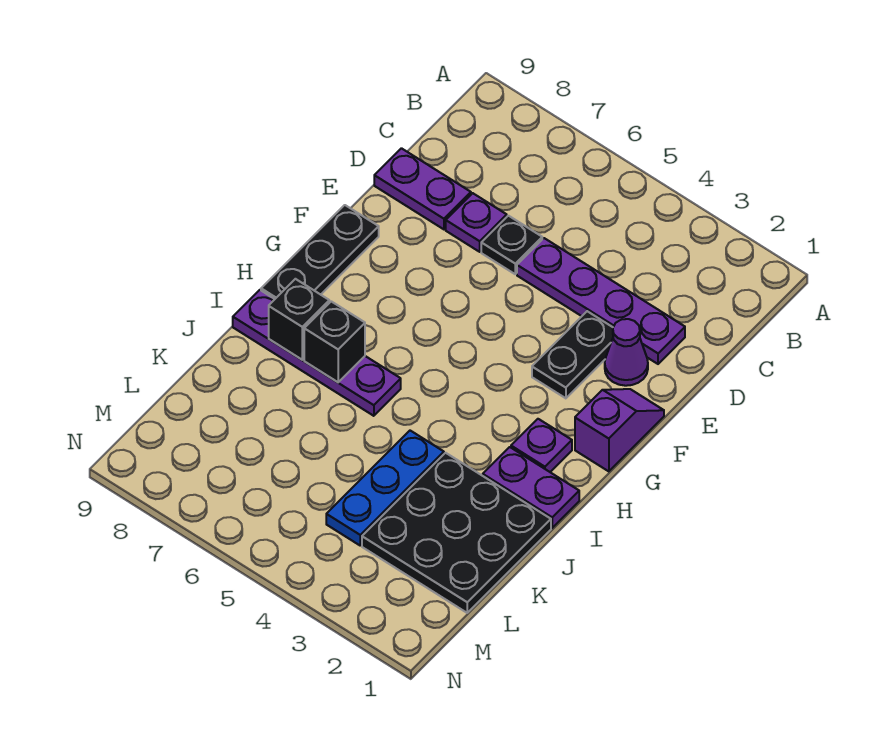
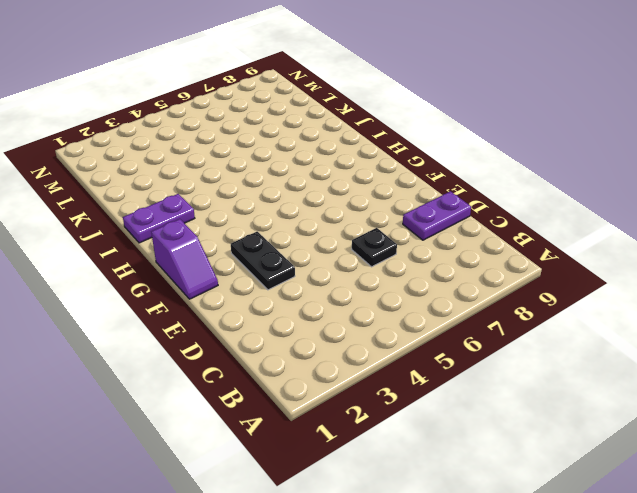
none -> purple plate D2:D5 level 1
none -> purple plate D7 level 1
none -> purple cone E2 level 1

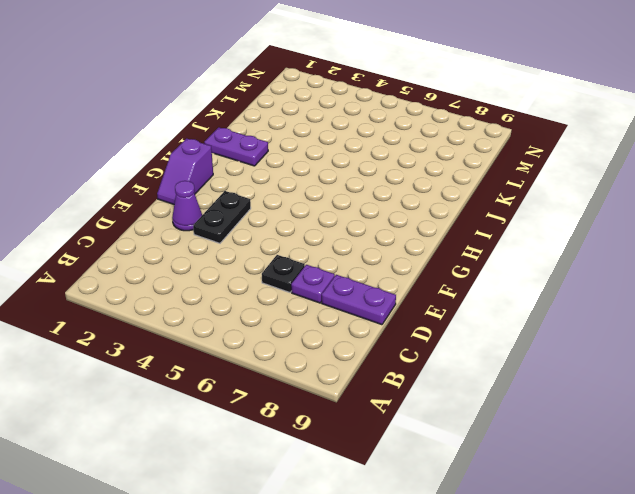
none -> purple plate D2:D5 level 1
none -> black plate F9:H9 level 1
none -> purple plate H2 level 1

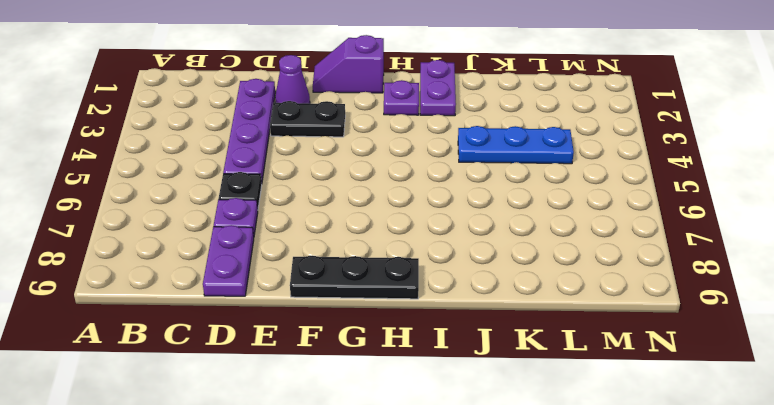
none -> purple plate I6:I9 level 1
none -> black plate J1:L3 level 1
none -> black brick I7 level 2

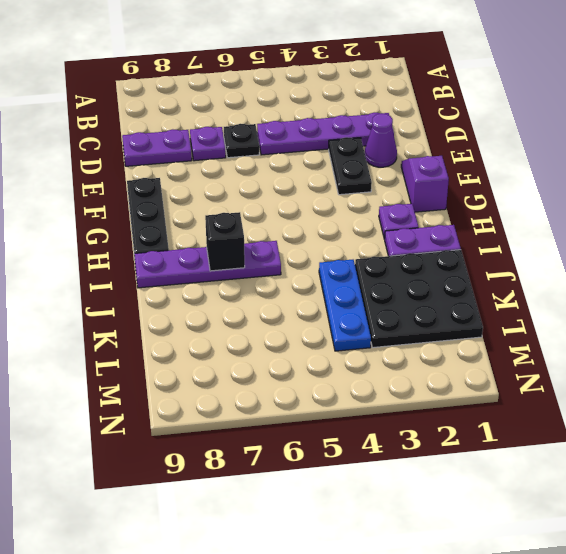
none -> black brick I8 level 2

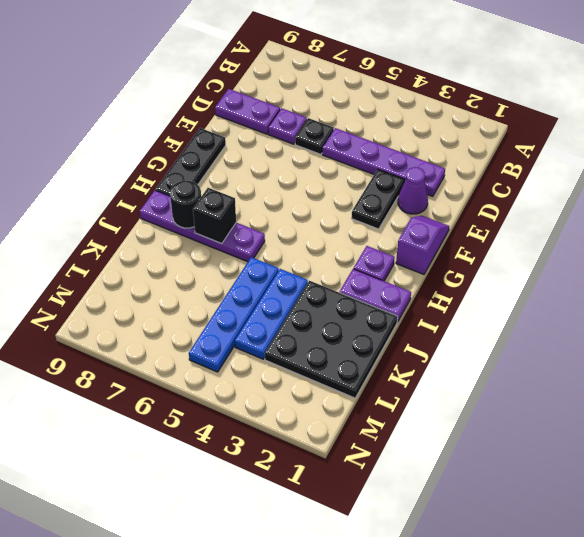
black round brick I8 level 2 -> black brick I8 level 2
blue plate J5:M5 level 1 -> none

